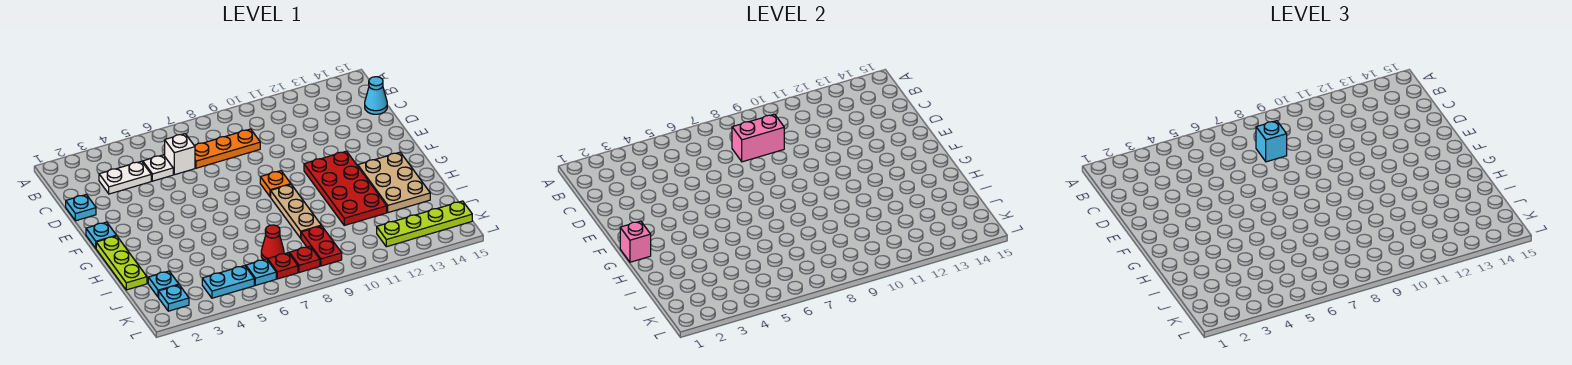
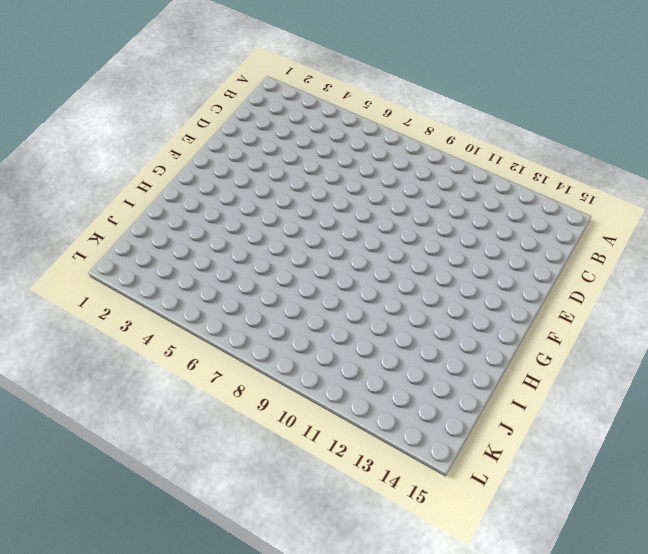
none -> white plate C3:C4 level 1
none -> white plate C5 level 1
none -> white brick C6 level 1

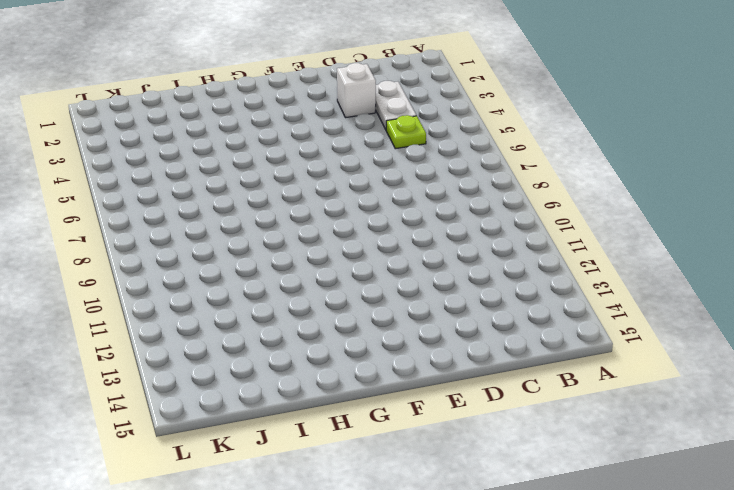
lime plate C5 level 1 -> white plate C5 level 1
white brick D3 level 1 -> white brick C6 level 1
none -> orange plate C7:C9 level 1
none -> cyan cone C15 level 1
none -> cyan plate D1 level 1

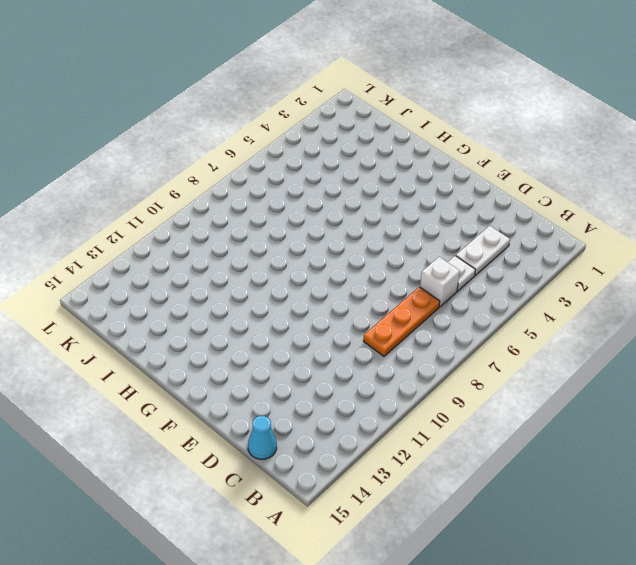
none -> cyan plate D1 level 1
none -> cyan plate F1 level 1
none -> orange plate F9 level 1

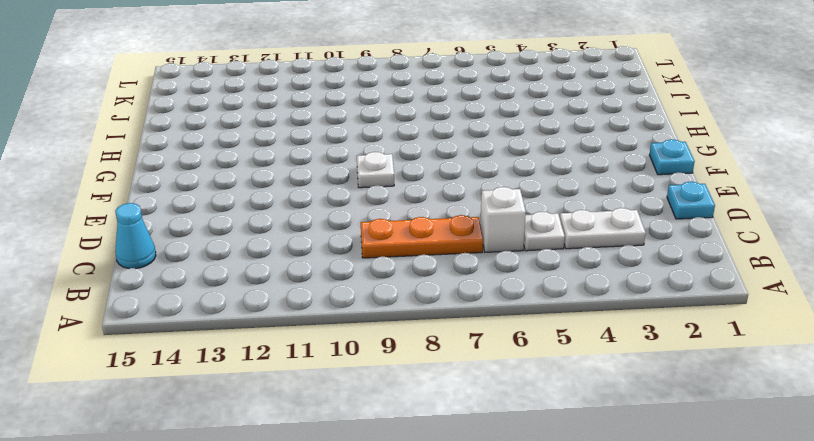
white plate F9 level 1 -> orange plate F9 level 1
none -> red plate F11:I12 level 1
none -> lime plate G1:I1 level 1
none -> tan plate G9:I9 level 1

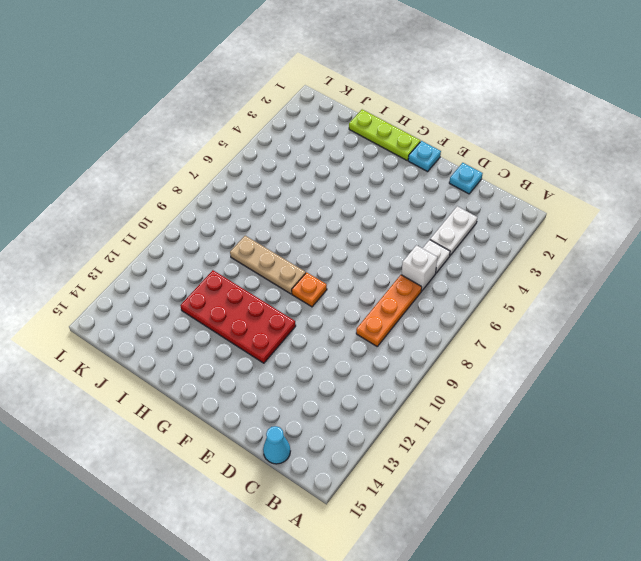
none -> tan plate G13:I14 level 1
none -> cyan plate J2 level 1
none -> red cone J7 level 1

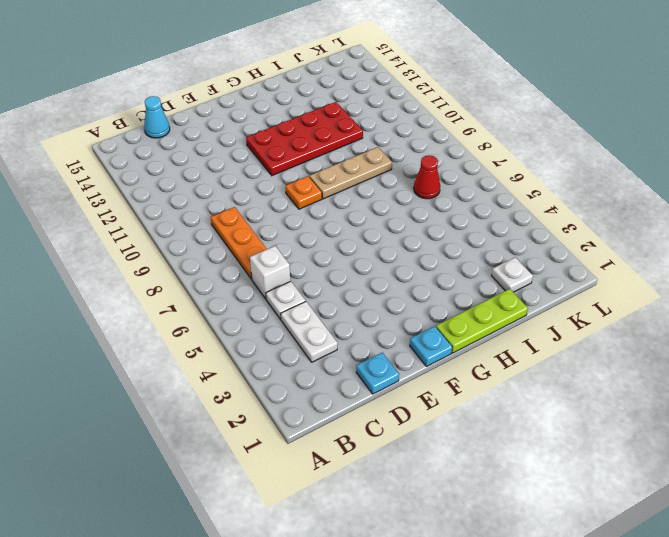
white plate J2 level 1 -> cyan plate J2 level 1
none -> tan plate G13:I14 level 1
none -> red plate J9:K9 level 1
none -> cyan plate K2 level 1

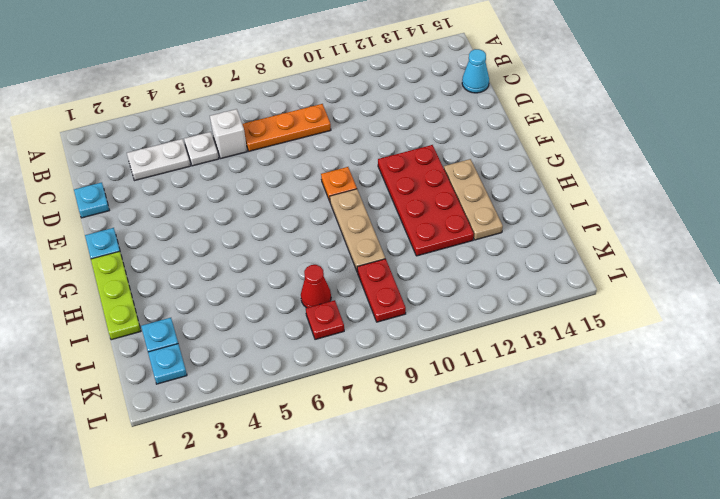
tan plate G13:I13 level 1 -> tan plate G13:I14 level 1
none -> cyan plate K4:K5 level 1
none -> cyan plate K6 level 1
none -> red plate K8 level 1

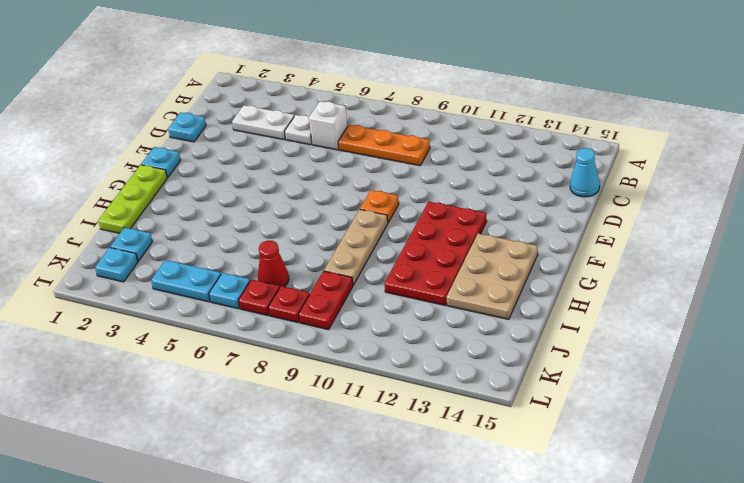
none -> lime plate K12:K15 level 1
none -> pink brick C8:C9 level 2
none -> pink brick G1 level 2

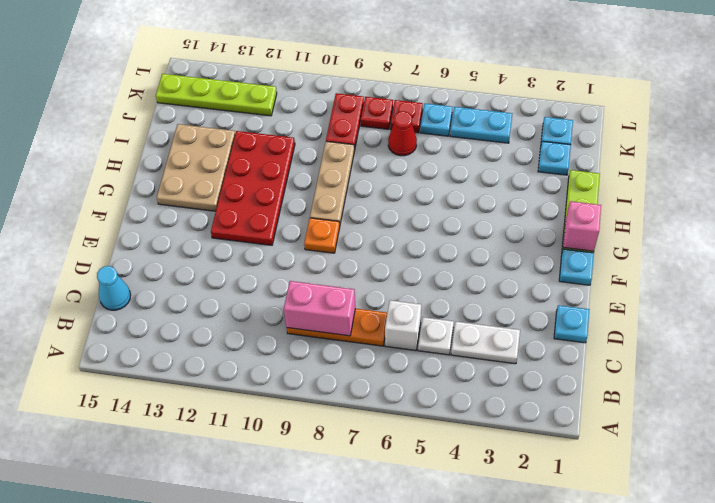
none -> cyan brick C8 level 3

